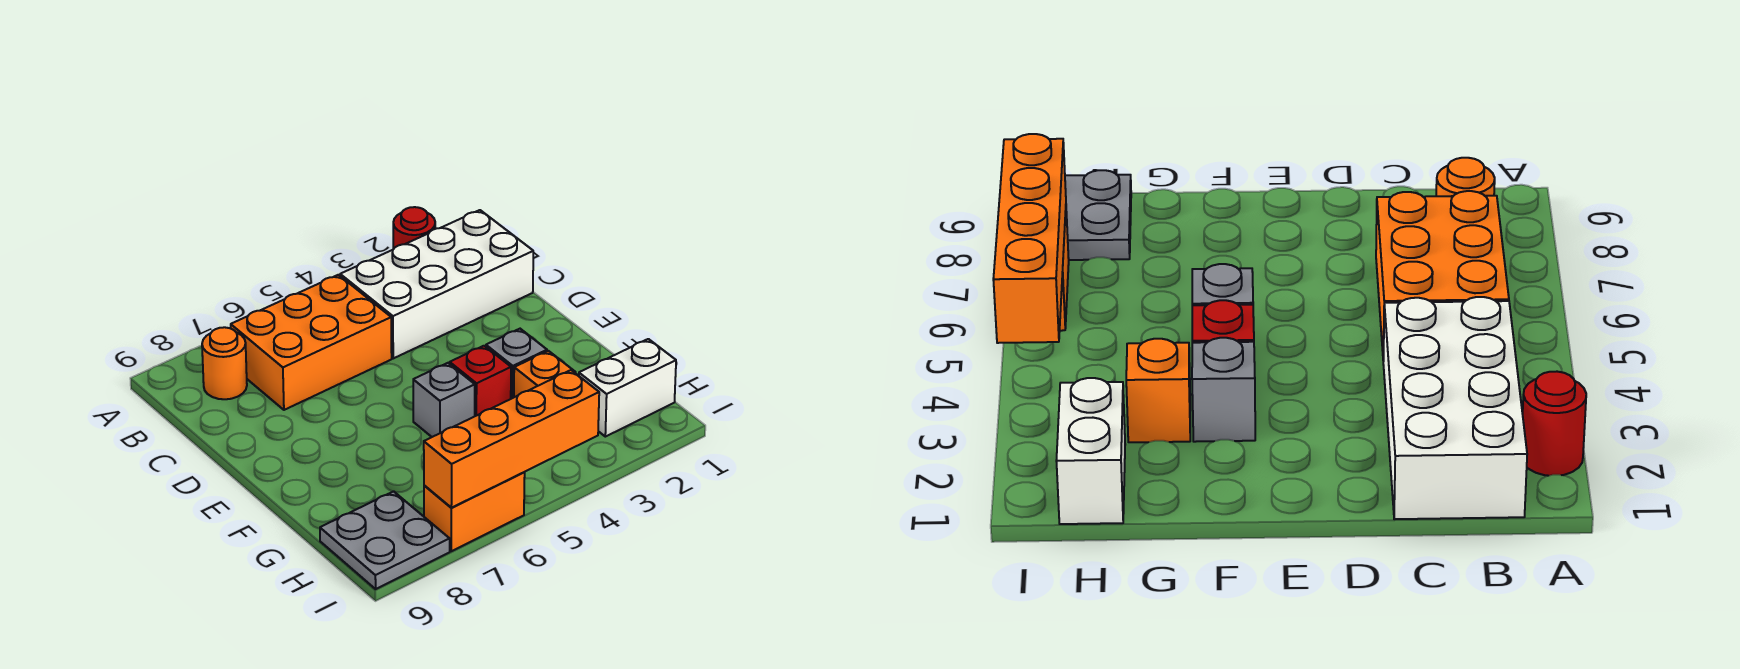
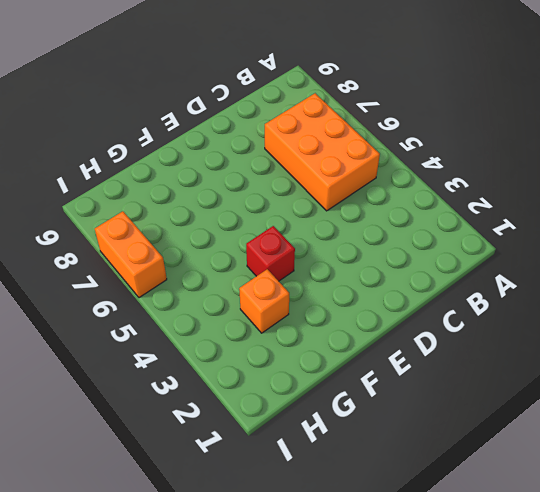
none -> red round brick A2 level 1
none -> white brick B1:C4 level 1
none -> orange round brick B8 level 1

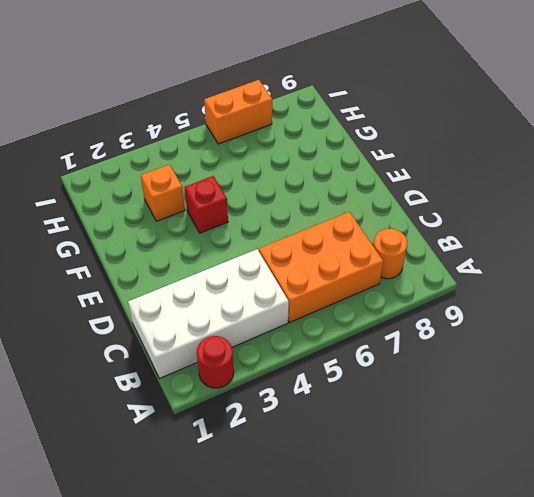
none -> grey brick F3 level 1
none -> grey brick F5 level 1
none -> white brick H1:H2 level 1

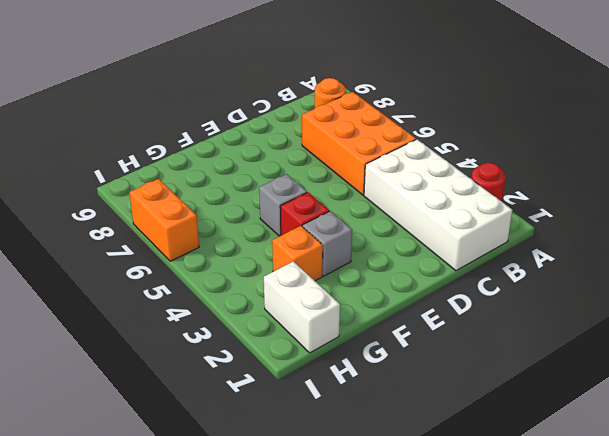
none -> grey plate H8:I9 level 1
none -> orange brick I4:I7 level 2

